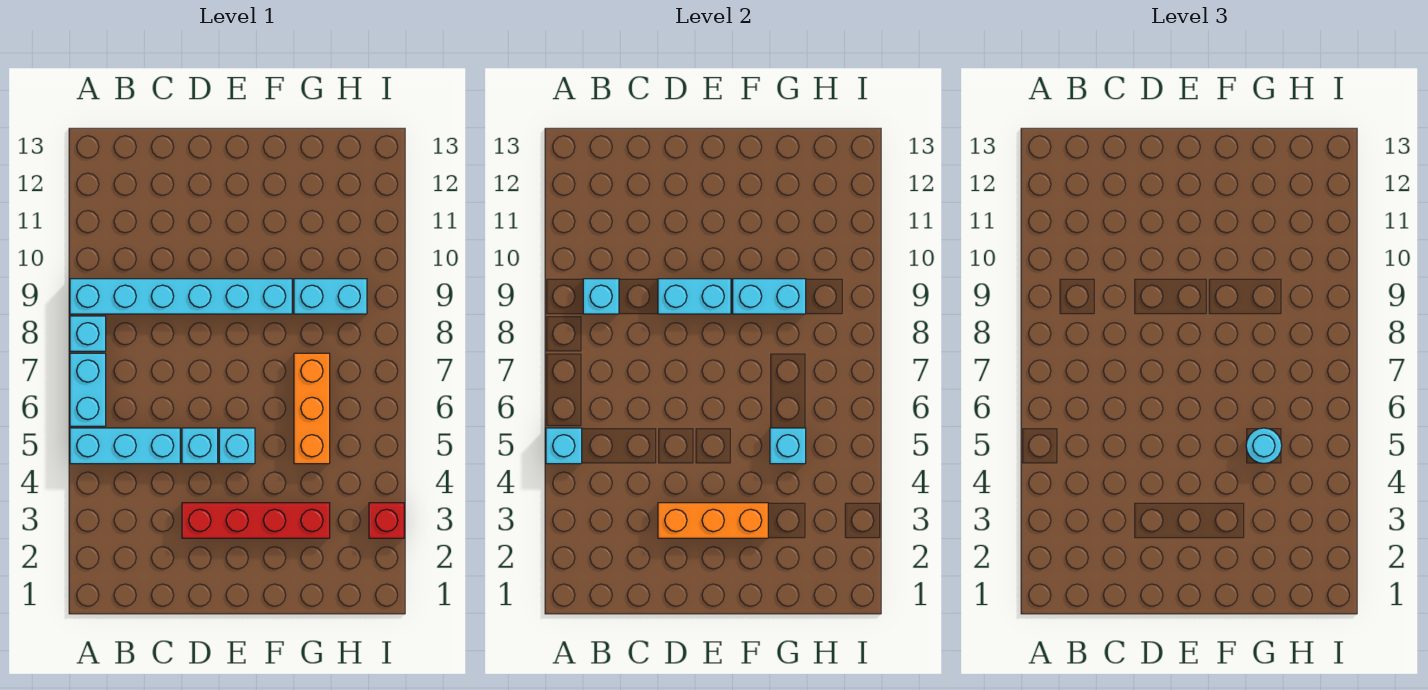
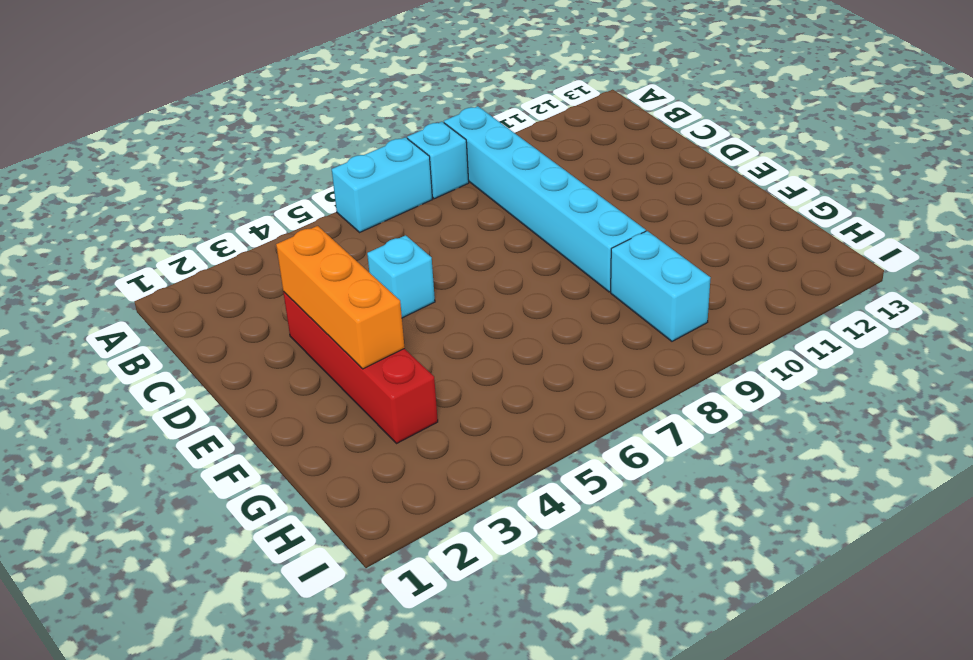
none -> cyan brick A5:C5 level 1
none -> cyan brick E5 level 1
none -> orange brick G5:G7 level 1

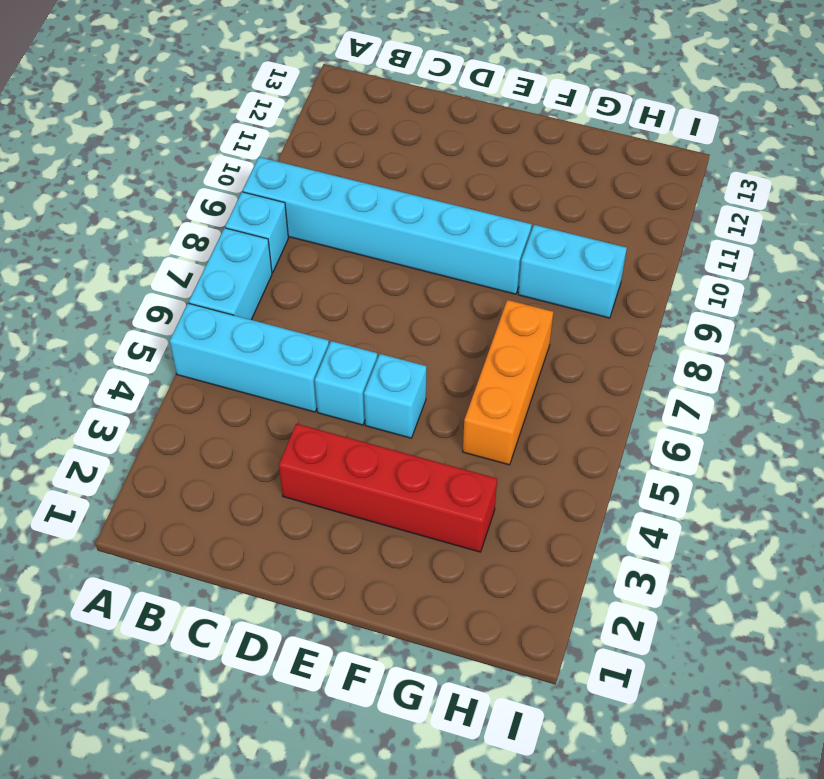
none -> red brick I3 level 1
none -> cyan brick A5 level 2
none -> cyan brick B9 level 2

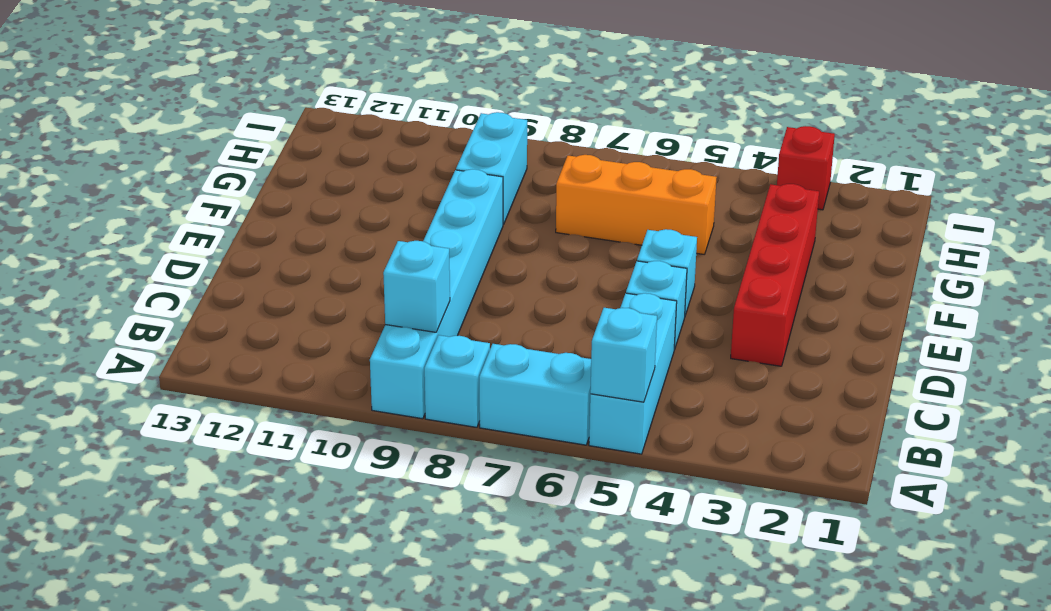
none -> orange brick D3:F3 level 2
none -> cyan brick D9:E9 level 2
none -> cyan brick F9:G9 level 2

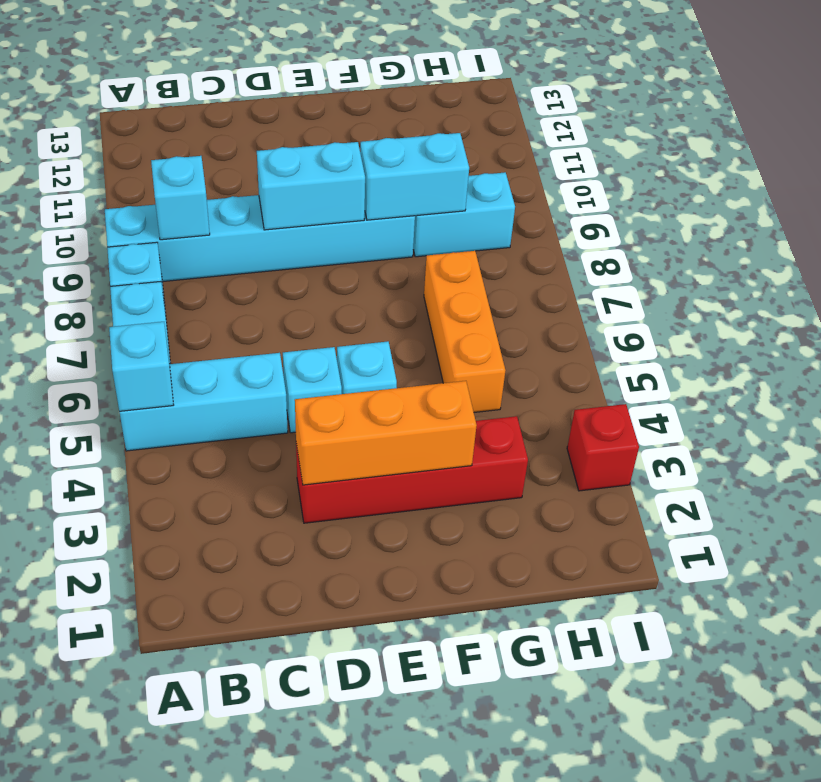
none -> cyan brick G5 level 2
none -> cyan round brick G5 level 3

